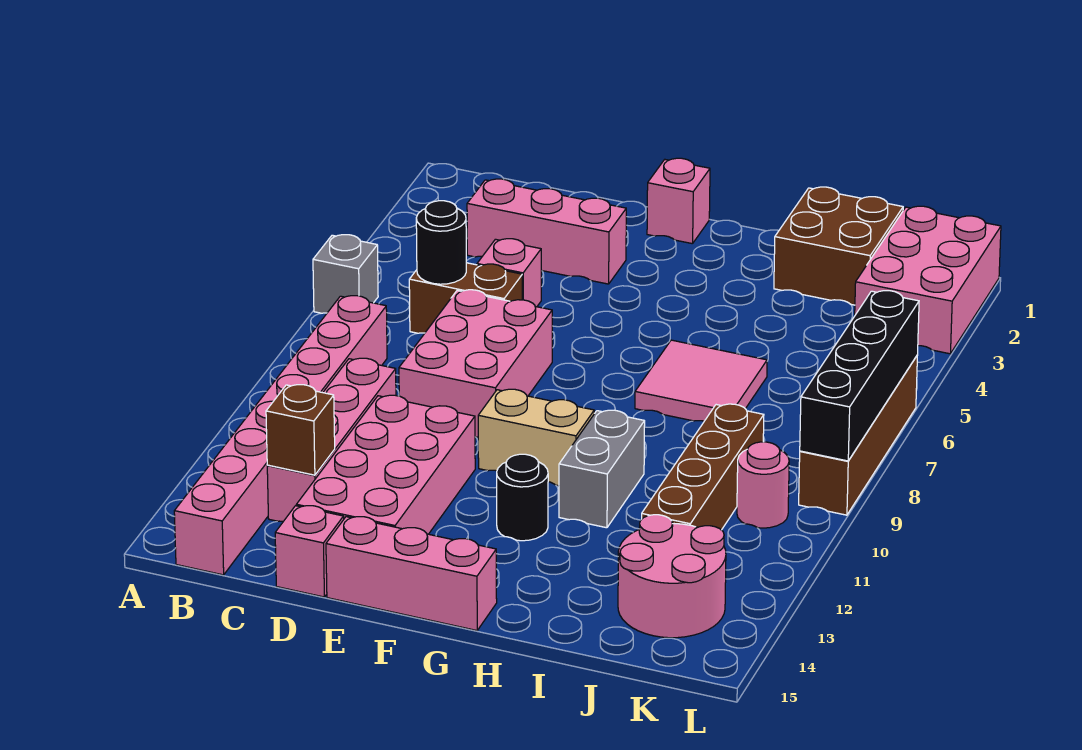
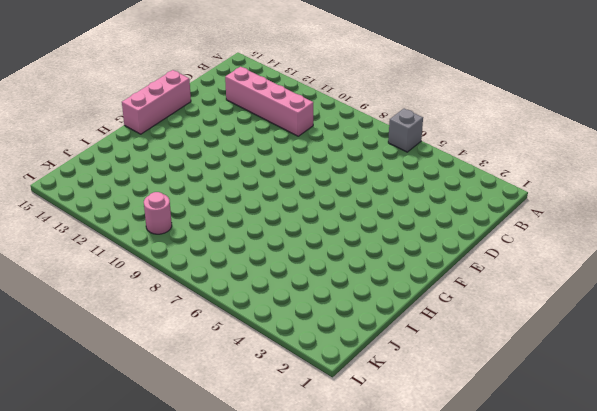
none -> pink brick B8:B15 level 1
none -> pink brick C3:E3 level 1
none -> brown brick C6:D6 level 1

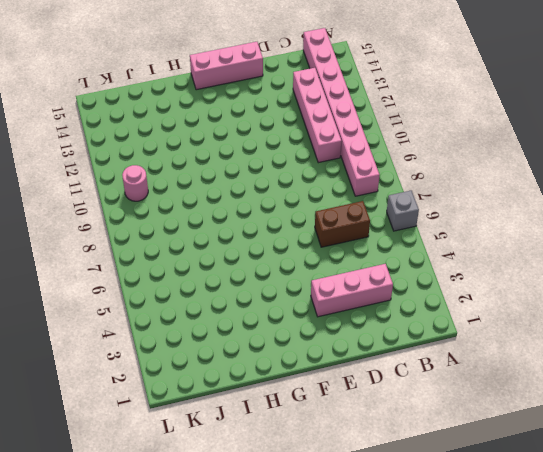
none -> pink brick D5 level 1
none -> pink brick D7:E9 level 1
none -> pink brick D11:E14 level 1

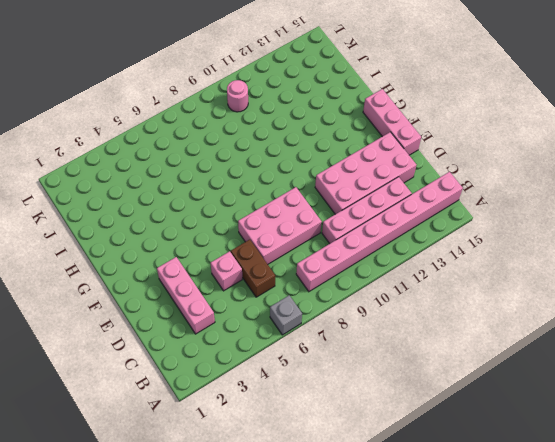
none -> pink brick D15 level 1
none -> pink brick F1 level 1
none -> tan brick F10:G10 level 1

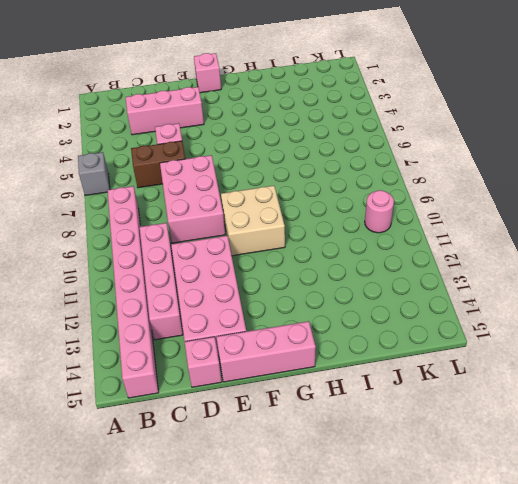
tan brick F9:G10 level 1 -> tan brick F10:G10 level 1
none -> black round brick G12 level 1
none -> pink tile H6:I7 level 1
none -> grey brick H10:H11 level 1

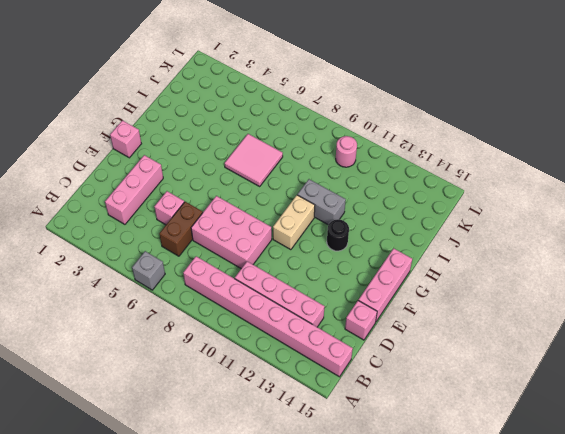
none -> pink brick D11:E14 level 1
none -> brown brick I1:J2 level 1
none -> brown brick J9:J12 level 1

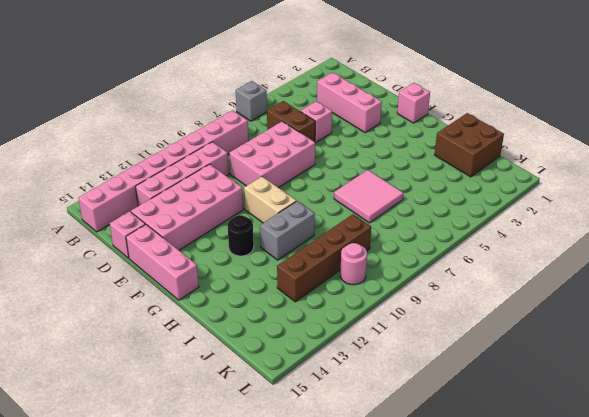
none -> pink round brick J13:K14 level 1
none -> pink brick K1:L3 level 1
none -> brown brick L6:L9 level 1

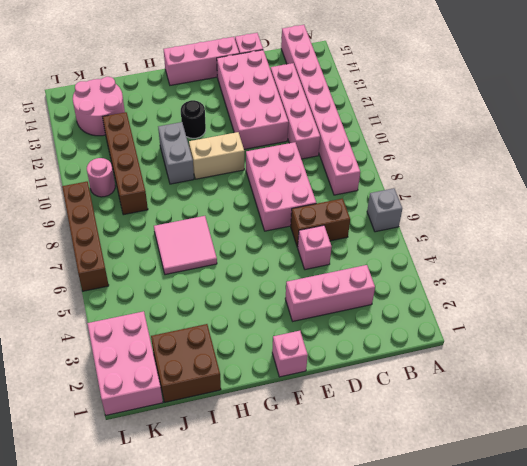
none -> black round brick C6 level 2
none -> brown brick C13 level 2
none -> black brick L6:L9 level 2

